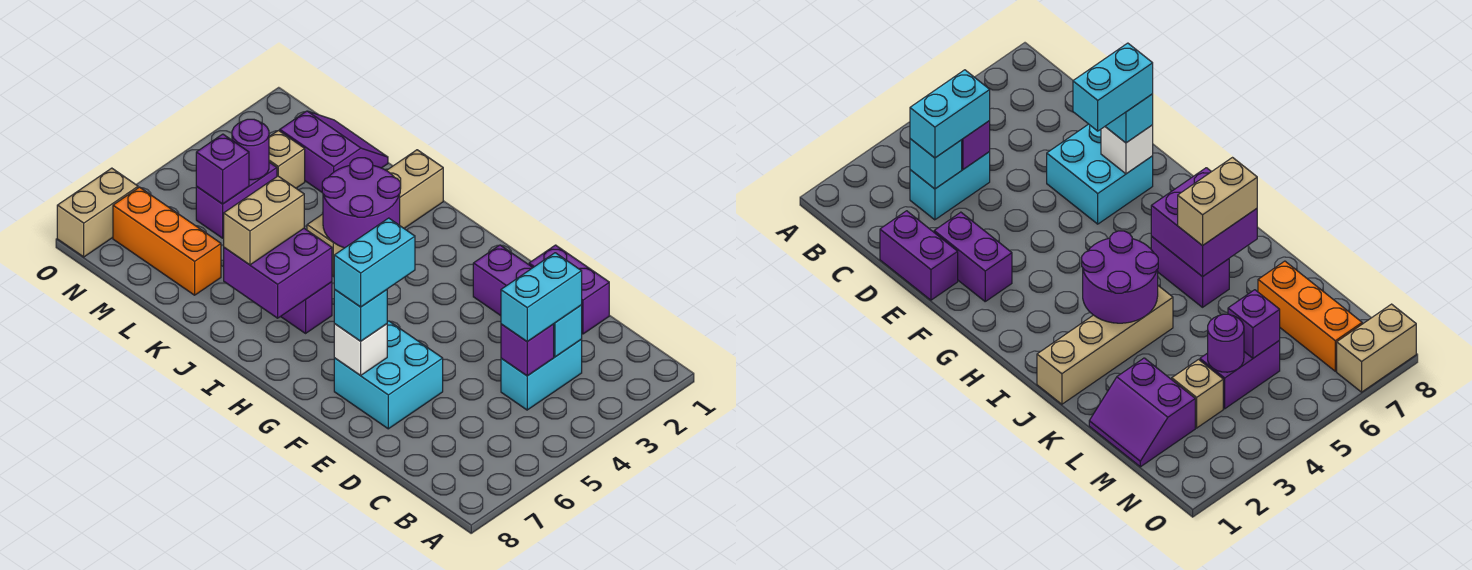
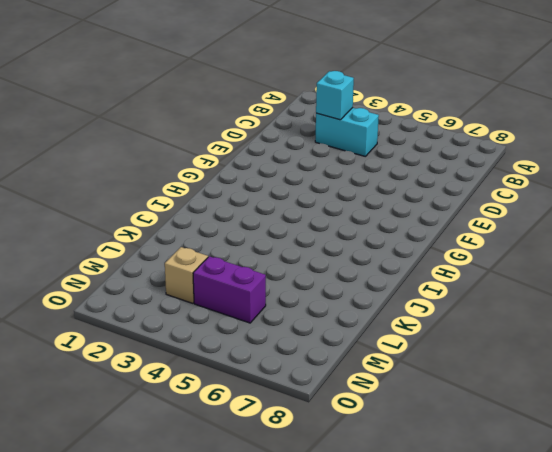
none -> purple brick D1:E1 level 1
none -> purple brick E2:F2 level 1
none -> cyan brick E6:F7 level 1

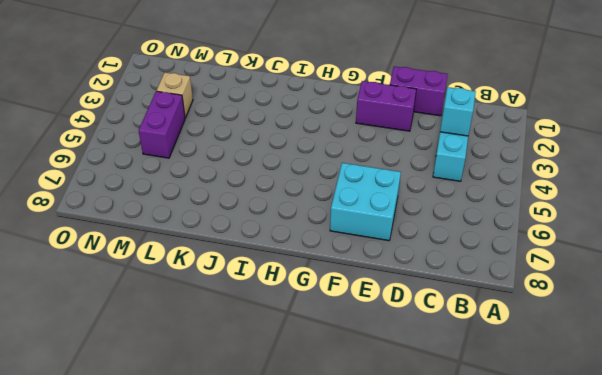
none -> purple brick I6:J6 level 1
none -> tan brick J1:J4 level 1
none -> purple slope L1:M2 level 1 top 2

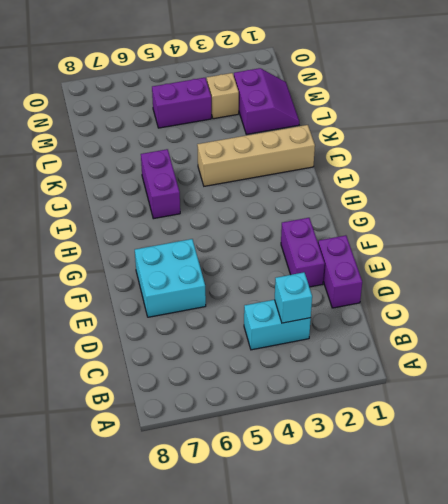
none -> orange brick L7:N7 level 1
none -> tan brick O7:O8 level 1
none -> purple brick C4 level 2

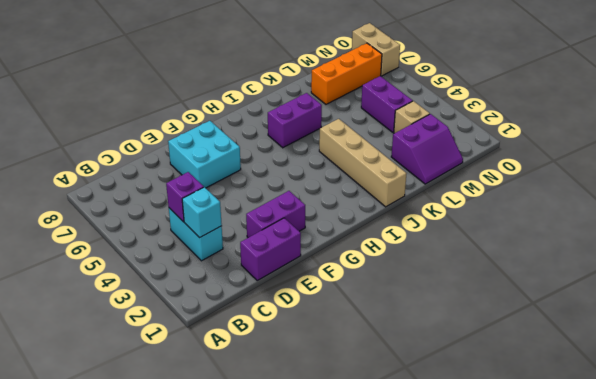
none -> white brick F7 level 2
none -> purple round brick I3:J4 level 2
none -> purple brick I6:J7 level 2

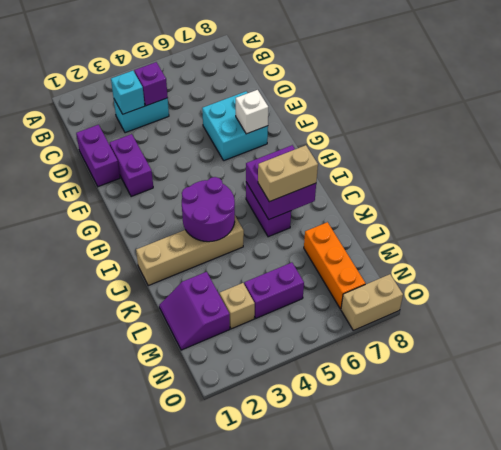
none -> purple round brick M4 level 2
none -> purple brick M5 level 2
none -> cyan brick C3:C4 level 3

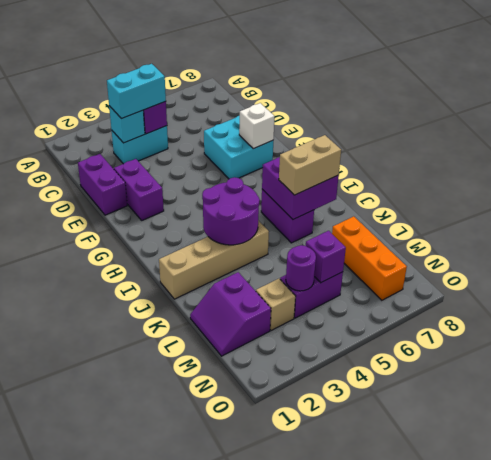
none -> tan brick O7:O8 level 1
none -> cyan brick F7 level 3
none -> cyan brick F6:F7 level 4

